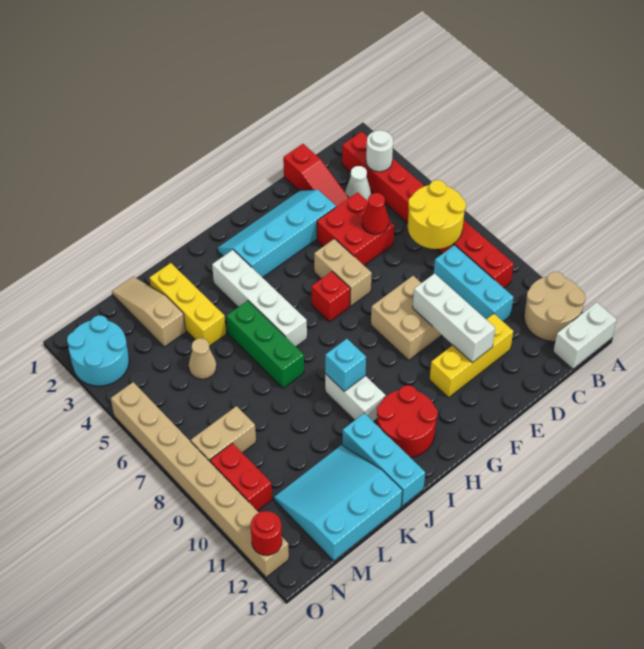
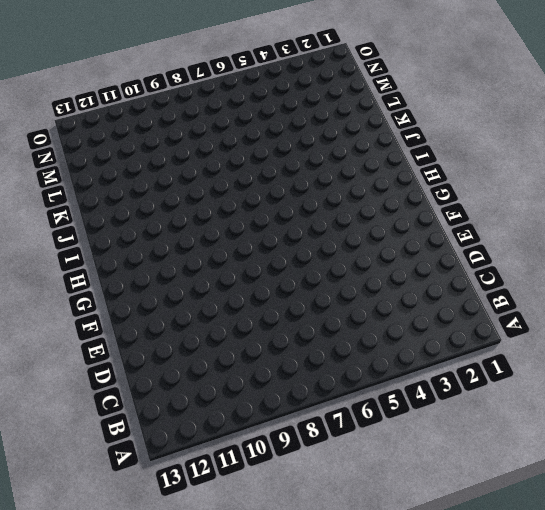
none -> tan round brick A11:B12 level 1
none -> white brick A13:B13 level 1
none -> red brick B2:B9 level 1
none -> white cone C3 level 1

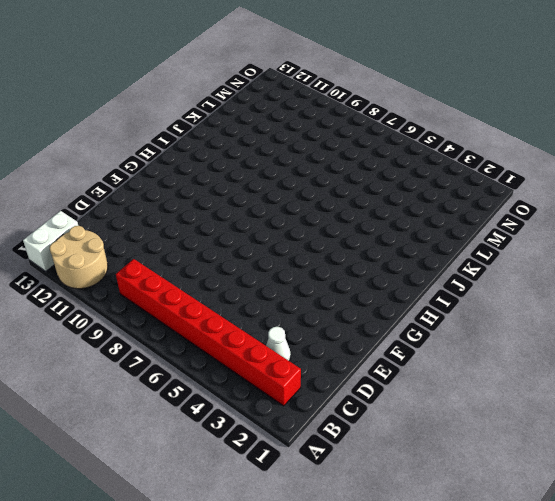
none -> cyan brick C8:C10 level 1
none -> red slope D1:D3 level 1 top 1
none -> red brick D4:E5 level 1
none -> yellow brick D11:F11 level 1

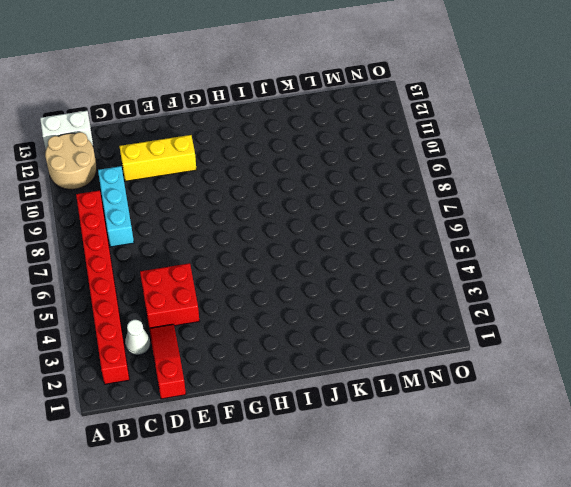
none -> cyan slope E2:H3 level 1 top 3
none -> tan brick E8:F9 level 1
none -> tan brick F5:F6 level 1
none -> red brick G6 level 1

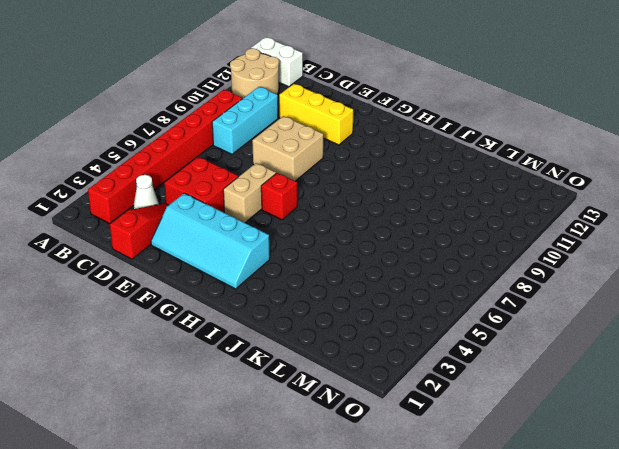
none -> red round brick H11:I12 level 1
none -> white brick I3:I6 level 1
none -> white brick I9:I10 level 1
none -> green brick J5:J7 level 1

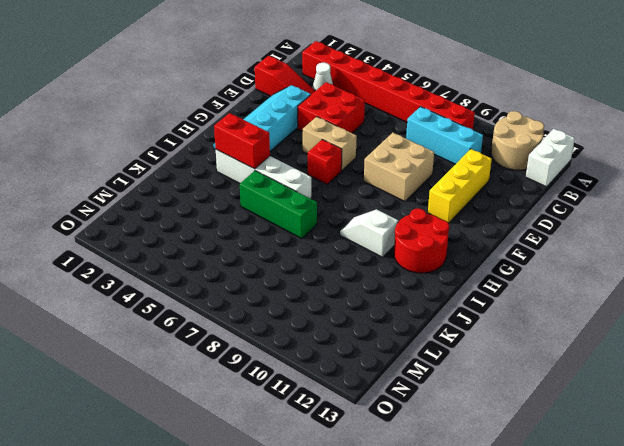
red brick I3:I4 level 2 -> red brick N9:N10 level 1
white slope I9:I10 level 1 top 10 -> white brick I9:I10 level 1
none -> cyan brick J11:J13 level 1
none -> yellow brick K2:K4 level 1
none -> cyan slope K11:M13 level 1 top 13
none -> tan slope L1:L3 level 1 top 3

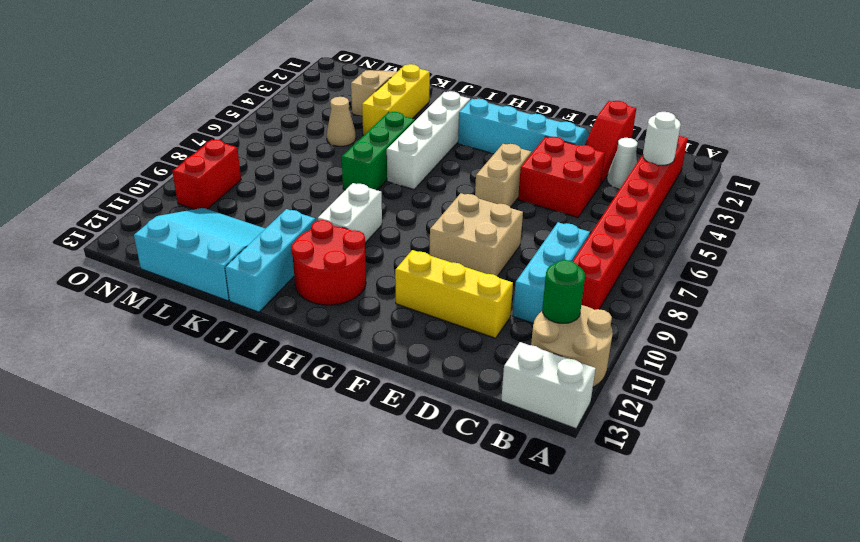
green round brick B11 level 2 -> none
none -> red brick G6 level 1
none -> tan brick M8:N8 level 1
none -> cyan round brick N2:O3 level 1
none -> tan brick O5:O12 level 1

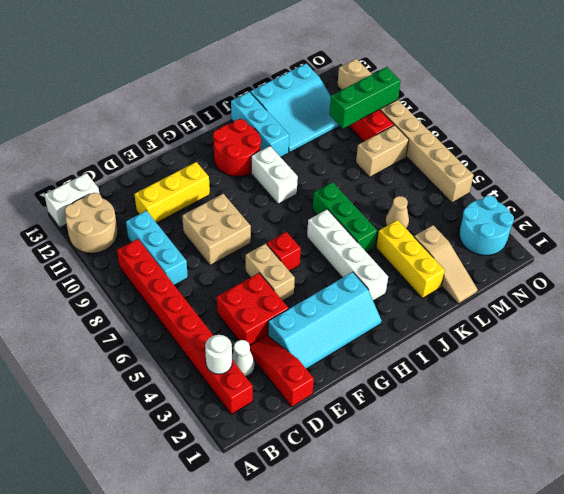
green brick M10:O10 level 2 -> none
none -> yellow round brick B6:C7 level 2
none -> red cone D5 level 2
none -> white brick E9:E11 level 2
none -> cyan brick I9 level 2

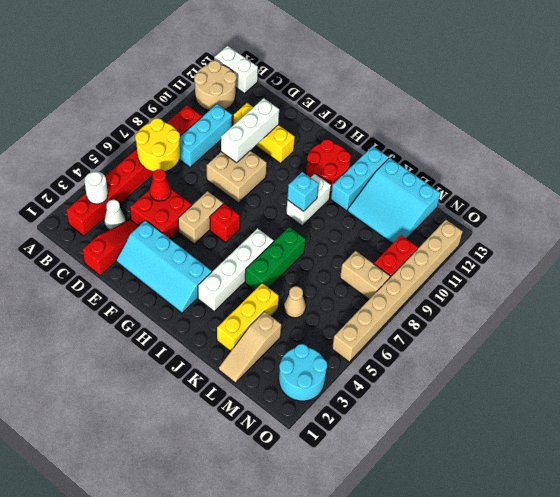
none -> red round brick O12 level 2

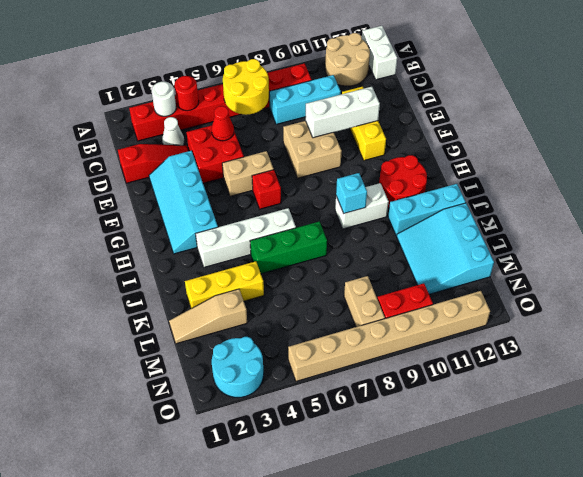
red round brick B4 level 2 -> red round brick O12 level 2
none -> tan cone L5 level 1

